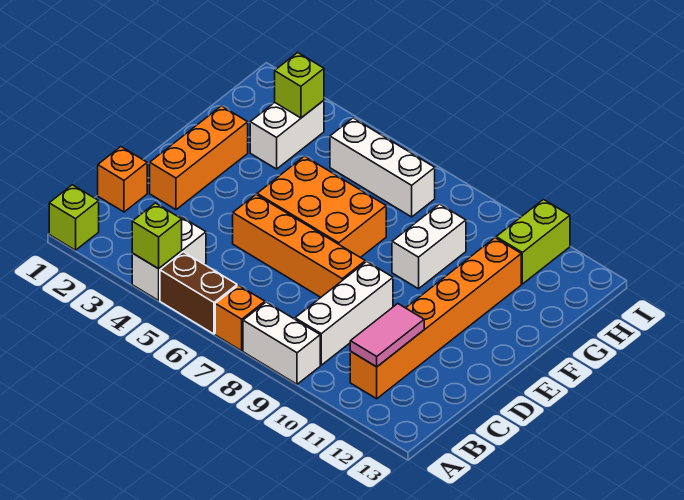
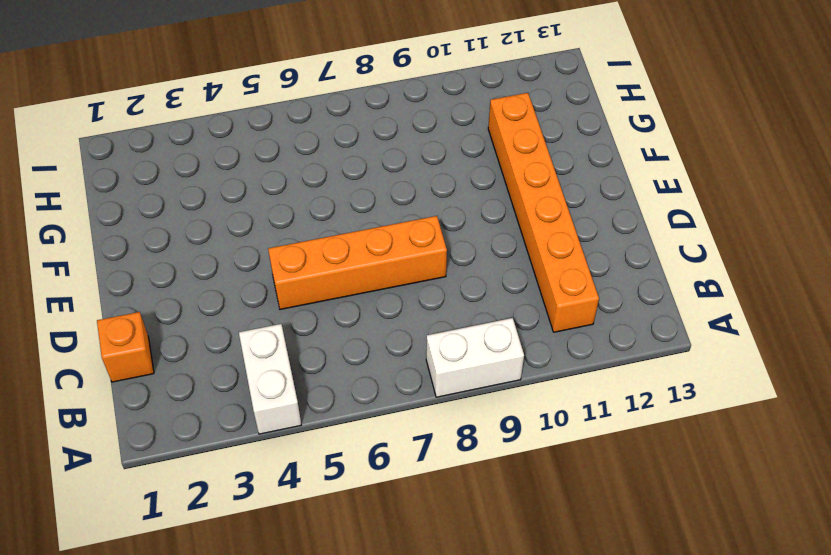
none -> lime brick A1 level 1
none -> brown brick A5:A6 level 1
none -> orange brick A7 level 1

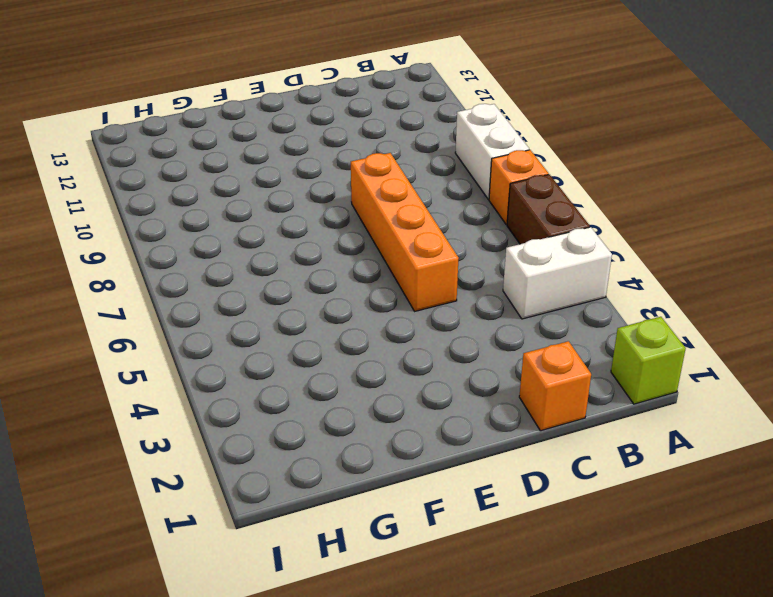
none -> white brick B9:D9 level 1
none -> orange brick B11:G11 level 1
none -> orange brick D2:F2 level 1

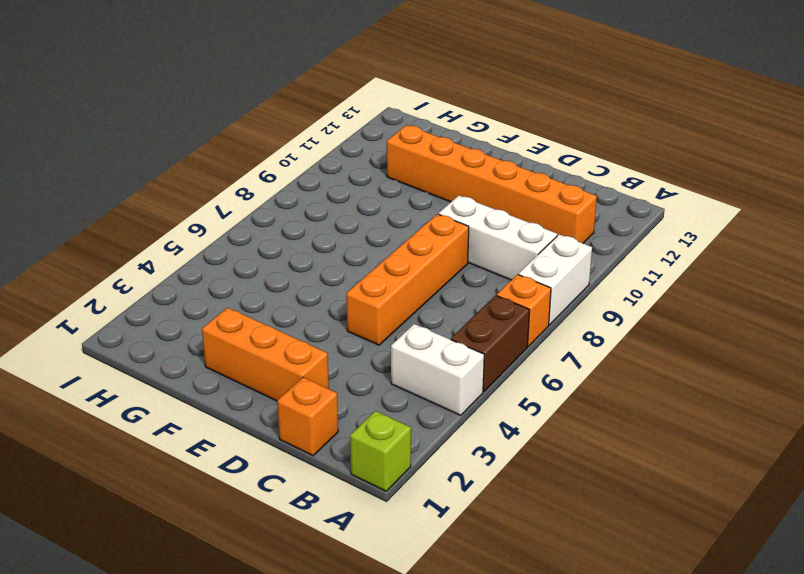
none -> orange brick E5:F7 level 1
none -> white brick F9:G9 level 1
none -> white brick G3:H3 level 1

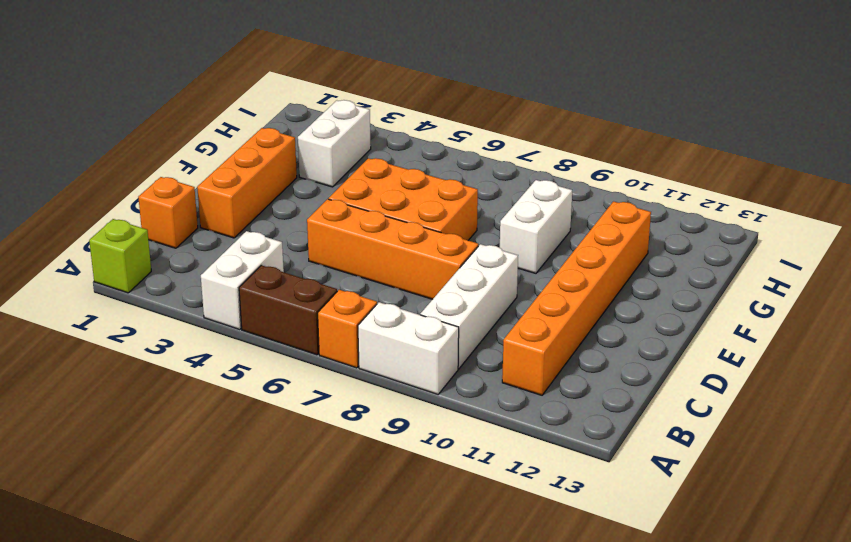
none -> white brick H5:H7 level 1
none -> lime brick H11:I11 level 1
none -> lime brick A4 level 2

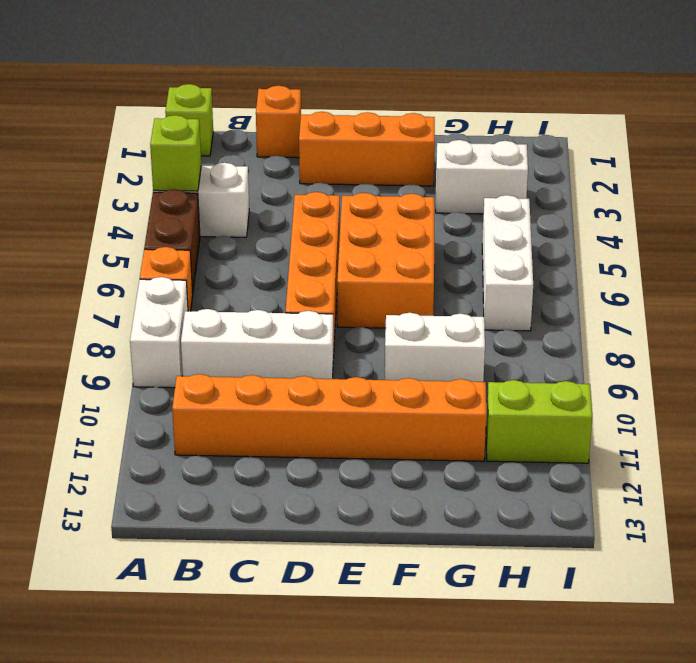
none -> pink tile B11:C11 level 2
none -> lime brick H3 level 2

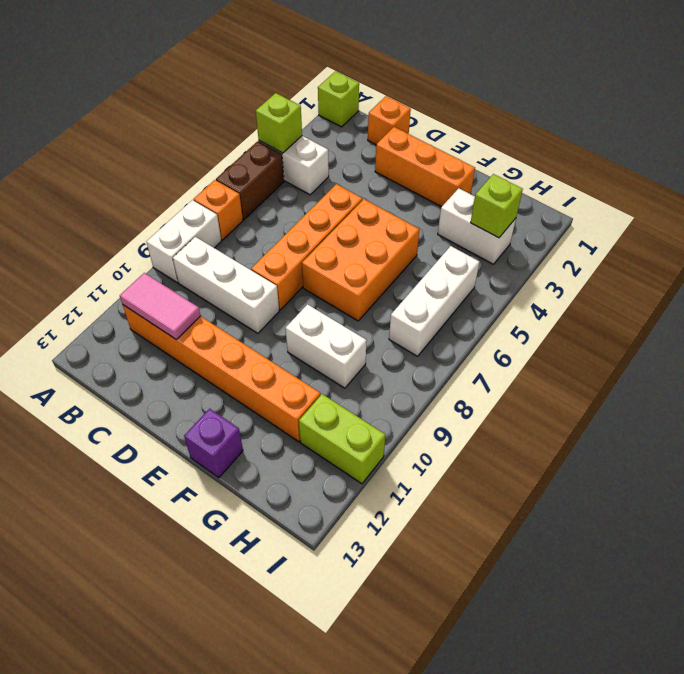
purple brick F13 level 1 -> none

